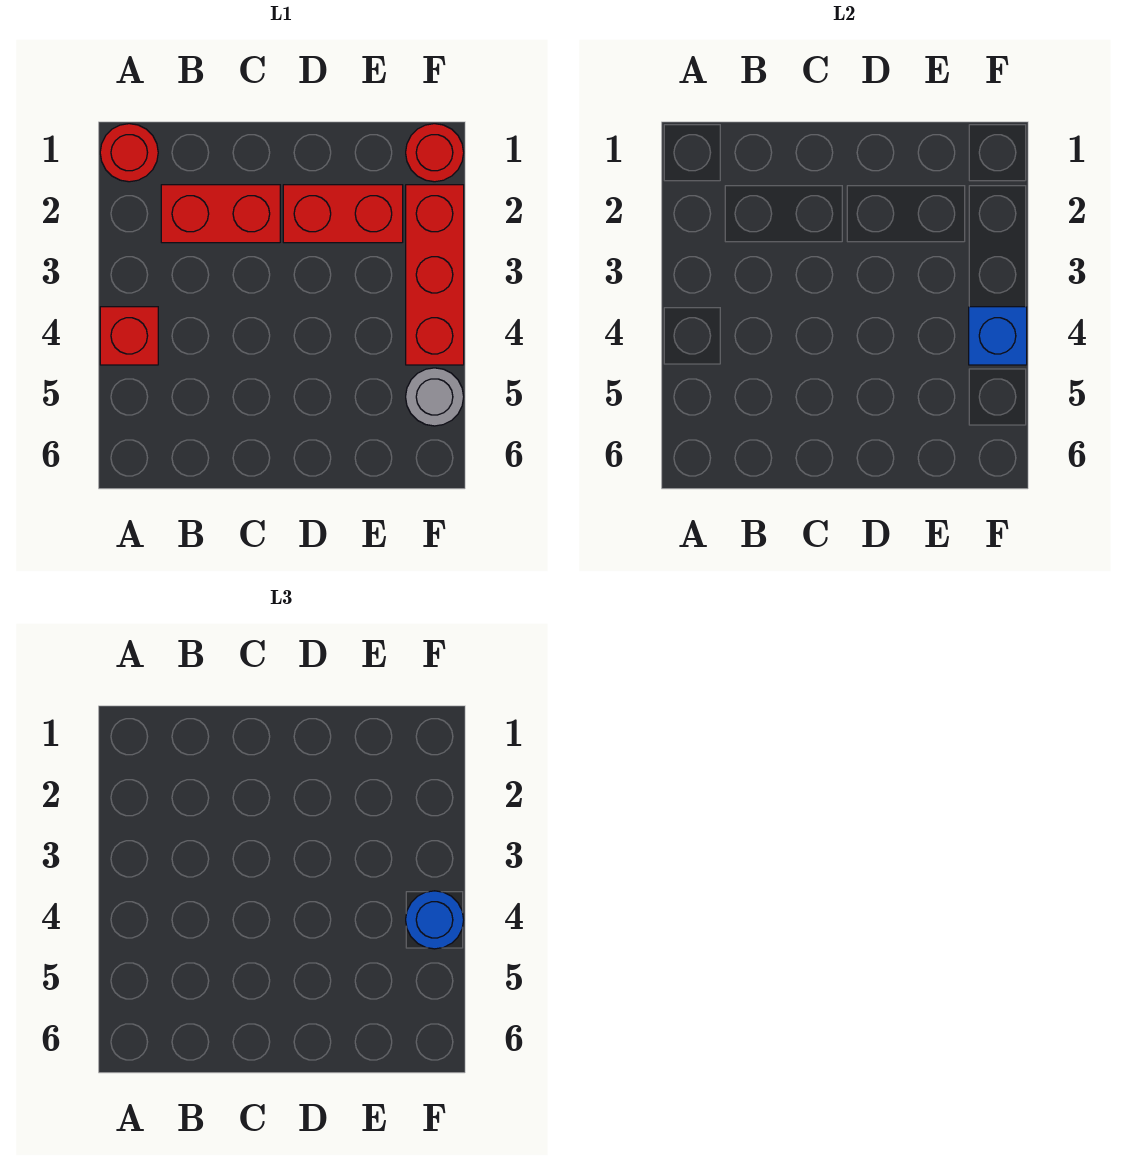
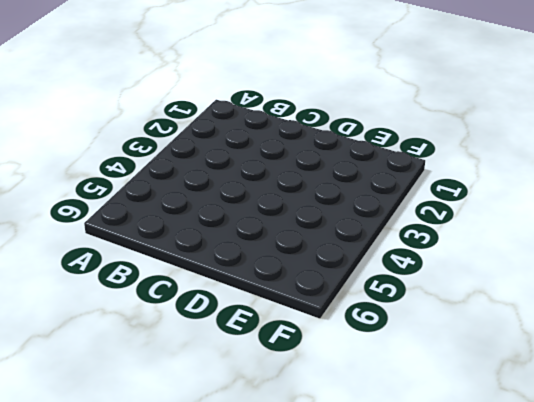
none -> red round brick A1 level 1
none -> red brick A4 level 1

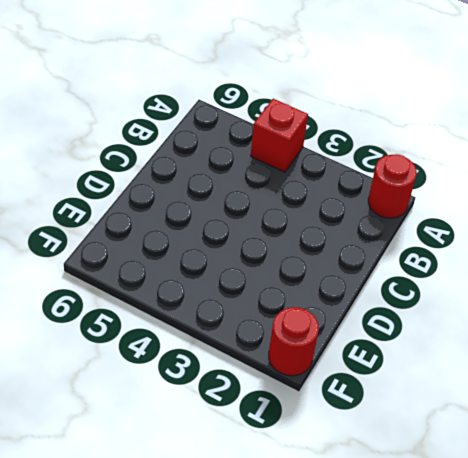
none -> red brick B2:C2 level 1
none -> red brick D2:E2 level 1

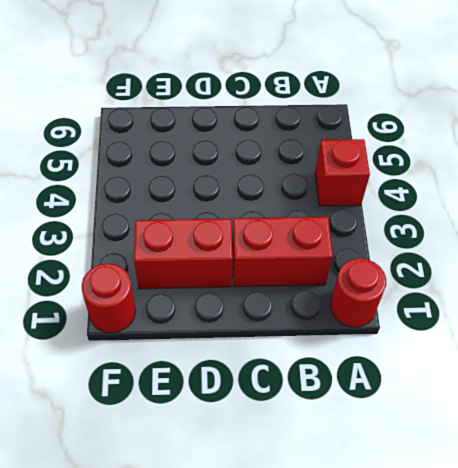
none -> red brick F2:F4 level 1
none -> grey round brick F5 level 1

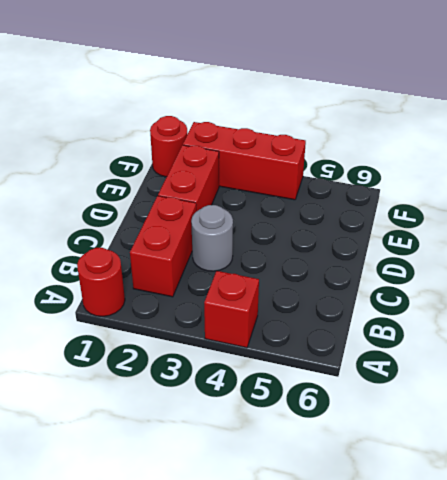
grey round brick C3 level 1 -> grey round brick F5 level 1
none -> blue brick F4 level 2
none -> blue round brick F4 level 3

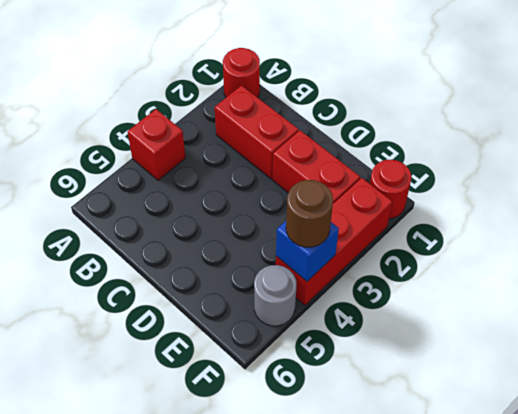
brown round brick F4 level 3 -> blue round brick F4 level 3

